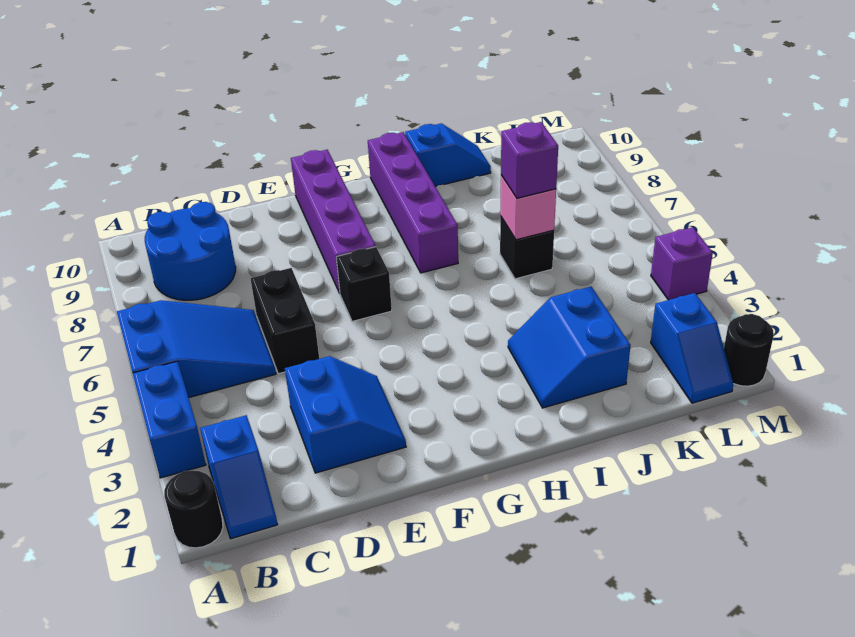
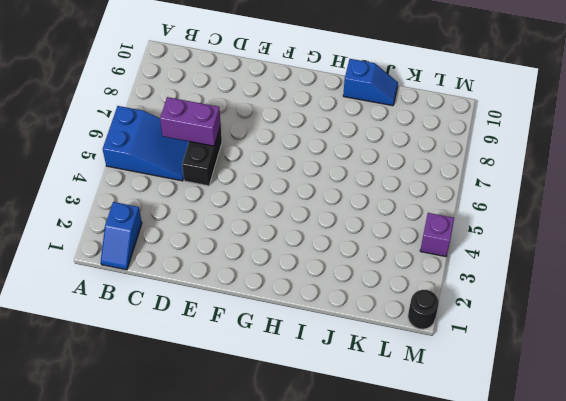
purple brick C6:D6 level 2 -> none
none -> black round brick A1 level 1
none -> blue brick A3:A4 level 1
none -> blue round brick B8:C9 level 1

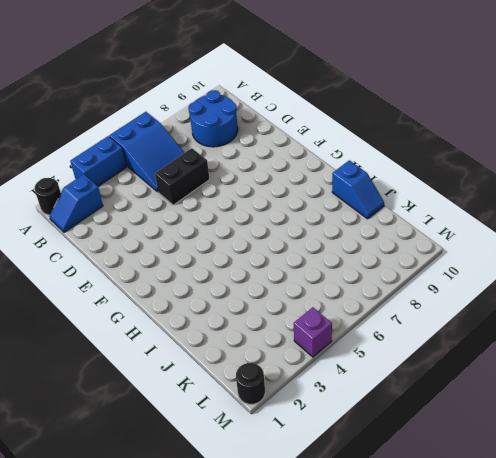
none -> blue slope D2:E3 level 1 top D
none -> black brick F6 level 1
none -> purple brick F7:F10 level 1

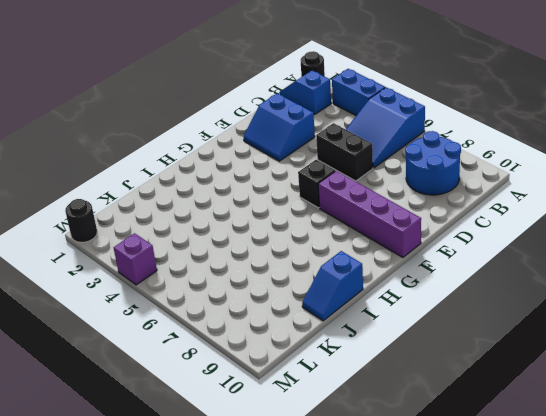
none -> purple brick H7:H10 level 1
none -> blue slope I2:J3 level 1 top J
none -> black brick J6 level 1

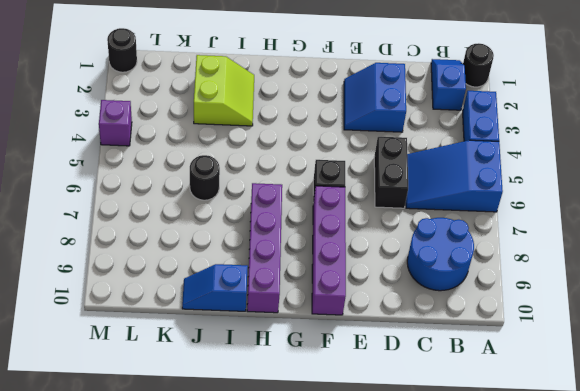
lime slope I2:J3 level 1 top J -> blue slope I2:J3 level 1 top J
black round brick J6 level 1 -> black brick J6 level 1
none -> blue slope L1:L2 level 1 top 2
none -> pink brick J6 level 2
none -> purple brick J6 level 3

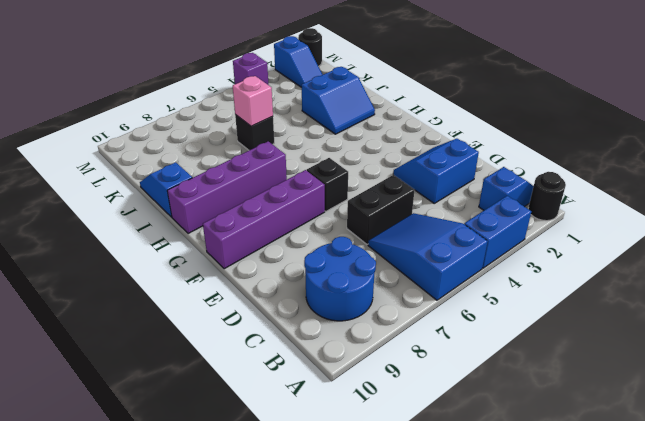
blue slope L2:M2 level 1 top M -> blue slope L1:L2 level 1 top 2
none -> purple brick J6 level 3

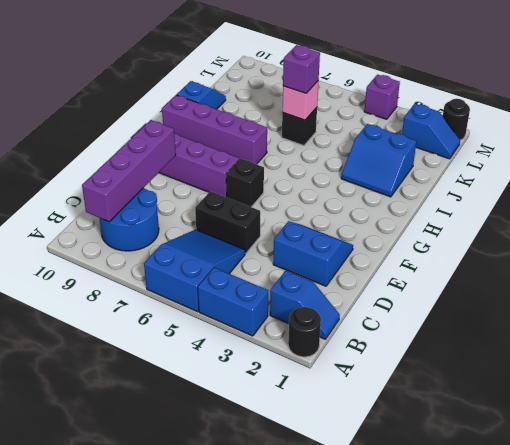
purple brick B9:E9 level 2 -> none

